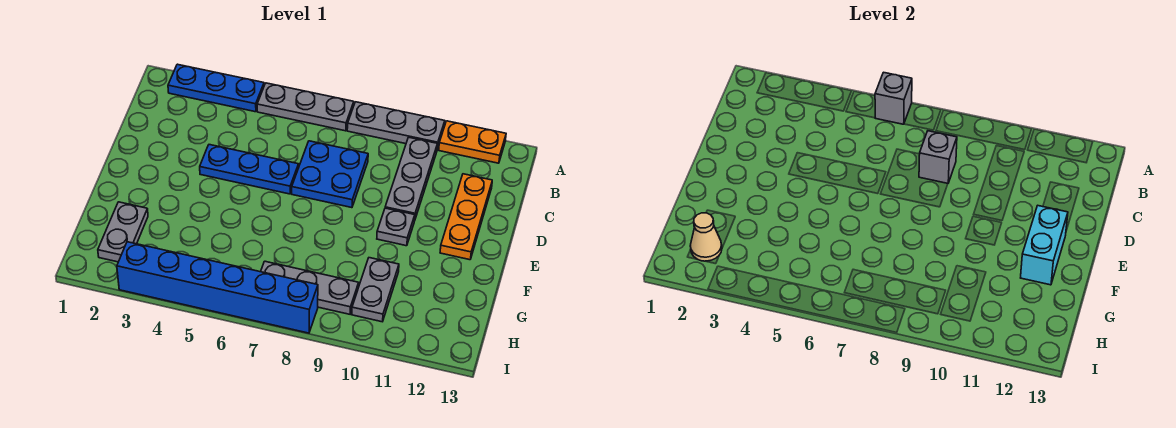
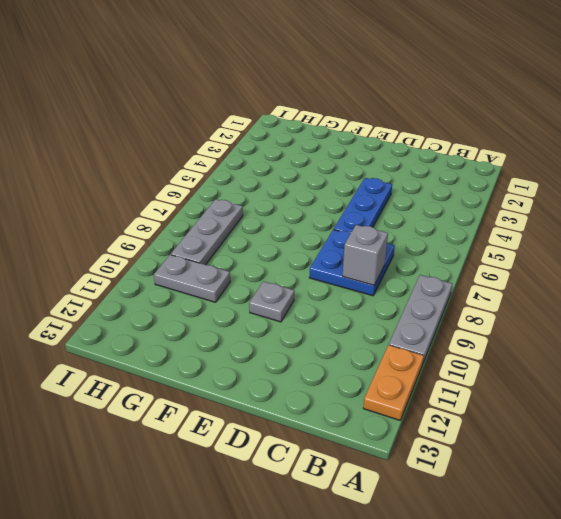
none -> blue plate A2:A4 level 1
none -> grey plate A5:A7 level 1
none -> grey plate B10:D10 level 1

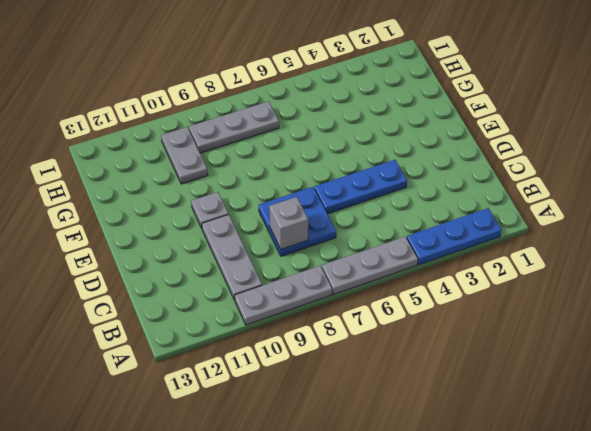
none -> orange plate A11:A12 level 1
none -> orange plate C12:E12 level 1
none -> grey plate G2:H2 level 1

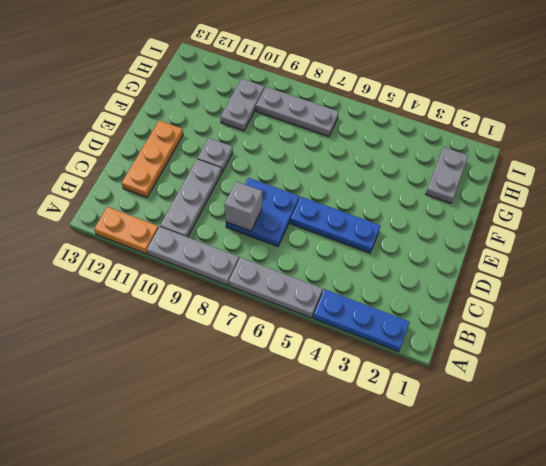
none -> blue brick I3:I8 level 1
none -> grey brick A6 level 2
none -> cyan brick E12:F12 level 2

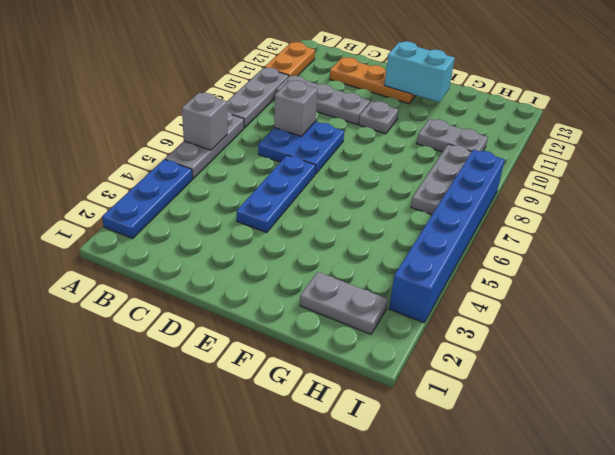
none -> tan cone H2 level 2

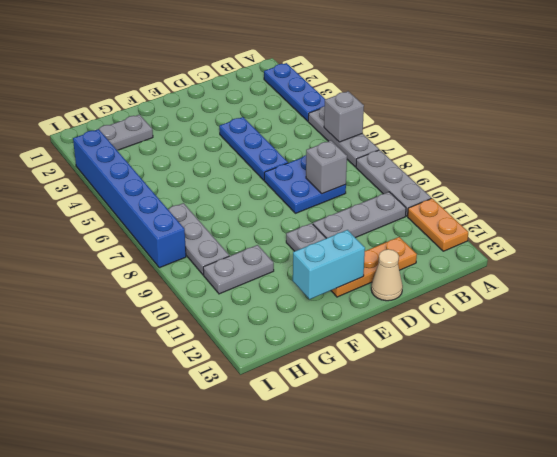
tan cone D13 level 1 -> tan cone H2 level 2

